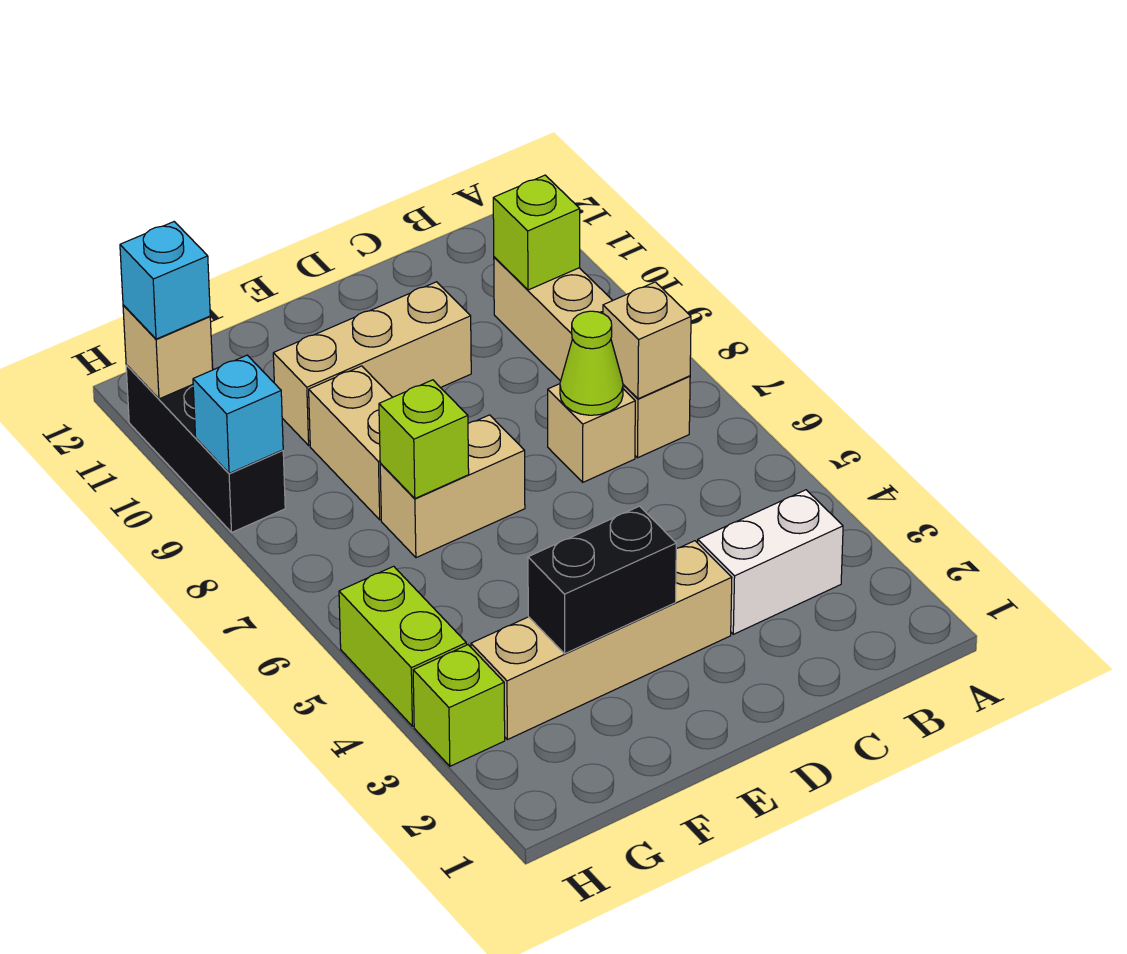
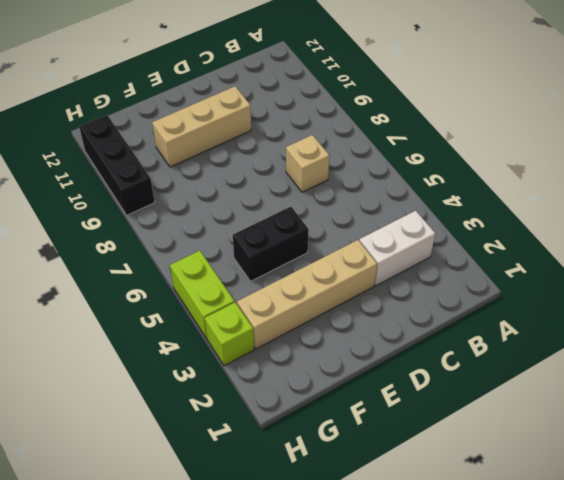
black brick E5:F5 level 1 -> black brick E3:F3 level 2
none -> tan brick B7:B10 level 1
none -> tan brick E7:F7 level 1
none -> tan brick F8:F9 level 1

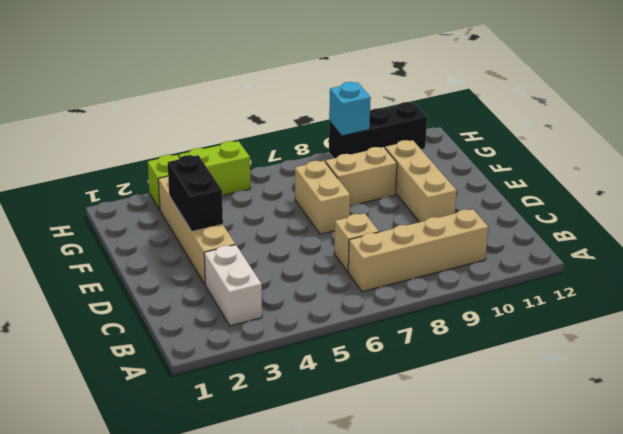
none -> tan brick B7 level 2
none -> lime brick B10 level 2
none -> lime cone C7 level 2

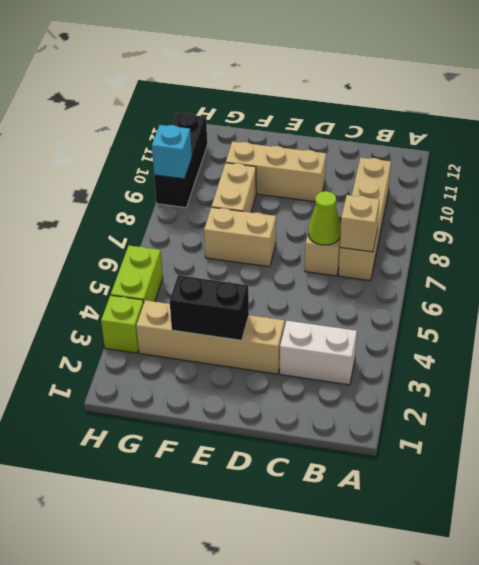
none -> lime brick B10 level 2
none -> lime brick F7 level 2
none -> tan brick H11 level 2

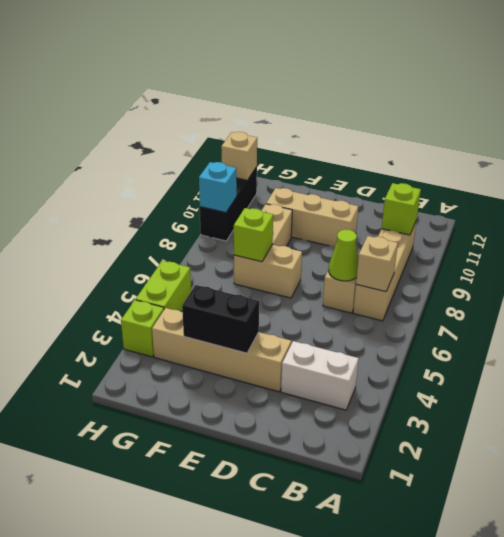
none -> cyan brick H11 level 3

